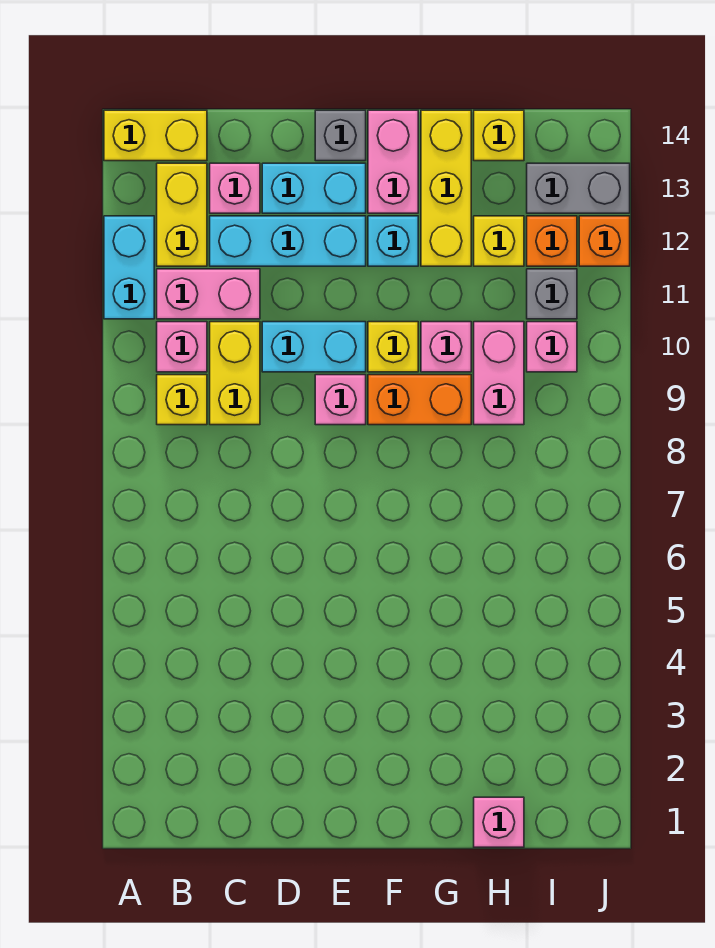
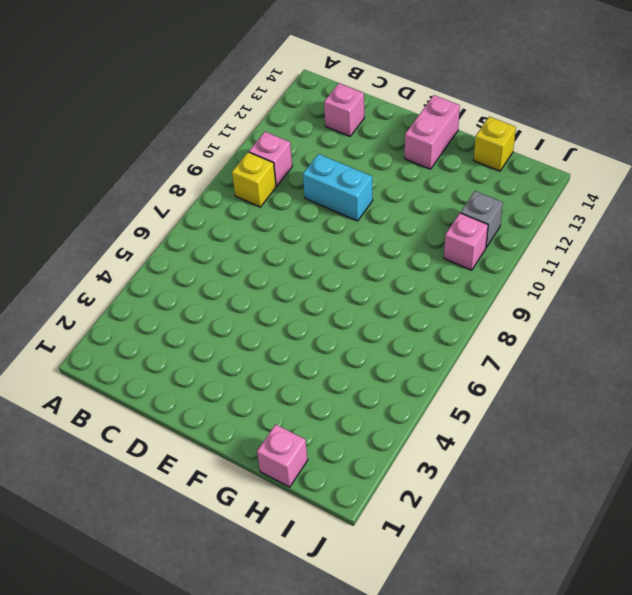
none -> cyan brick A11:A12 level 1
none -> yellow brick A14:B14 level 1
none -> pink brick B11:C11 level 1

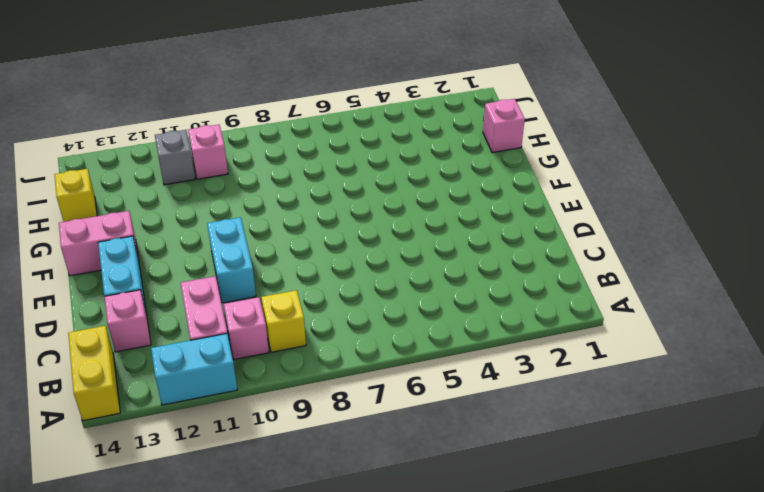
none -> yellow brick B12:B13 level 1
none -> yellow brick C9:C10 level 1
none -> cyan brick C12:E12 level 1

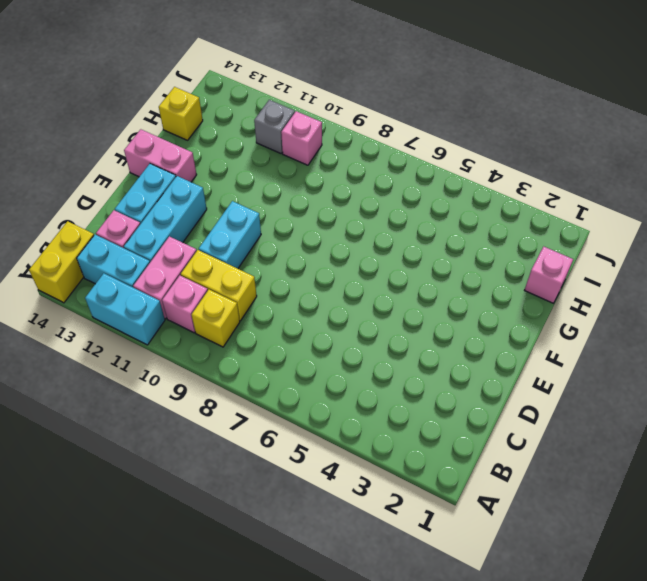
cyan brick B12:B13 level 1 -> yellow brick B12:B13 level 1
none -> pink brick E9 level 1
none -> grey brick E14 level 1
none -> orange brick F9:G9 level 1

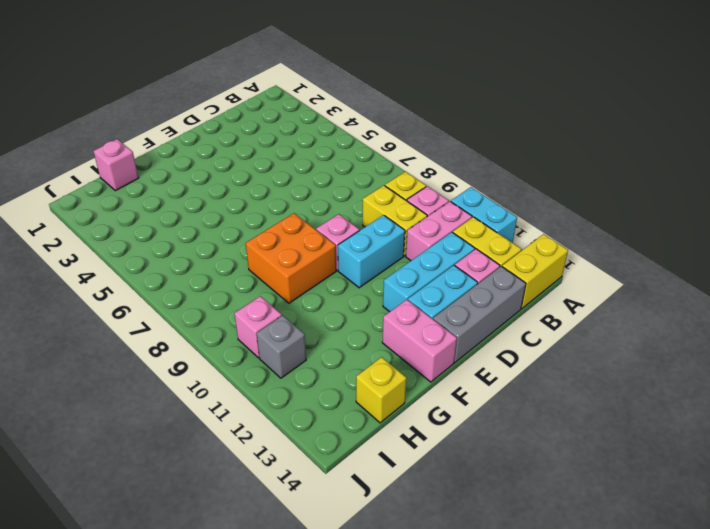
grey brick C14:E14 level 1 -> grey brick E14 level 1
orange brick F8:G9 level 1 -> orange brick F9:G9 level 1
none -> yellow brick F10 level 1
none -> cyan brick F12 level 1
none -> pink brick G10 level 1

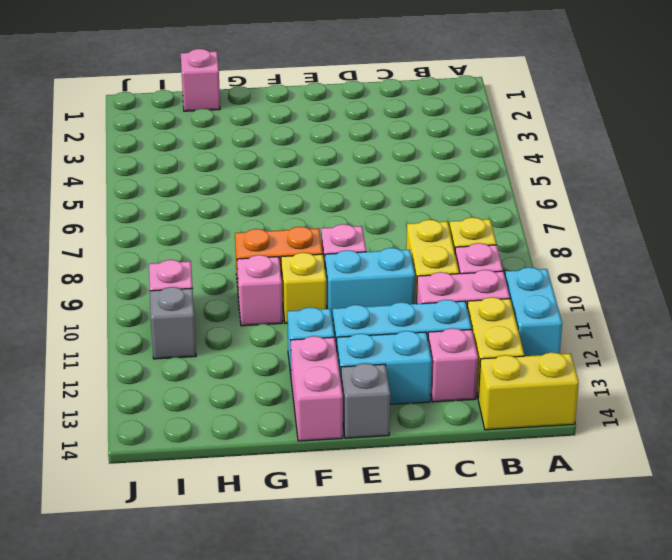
none -> yellow brick G12:G14 level 1
none -> pink brick H9:H10 level 1
none -> yellow brick H12 level 1

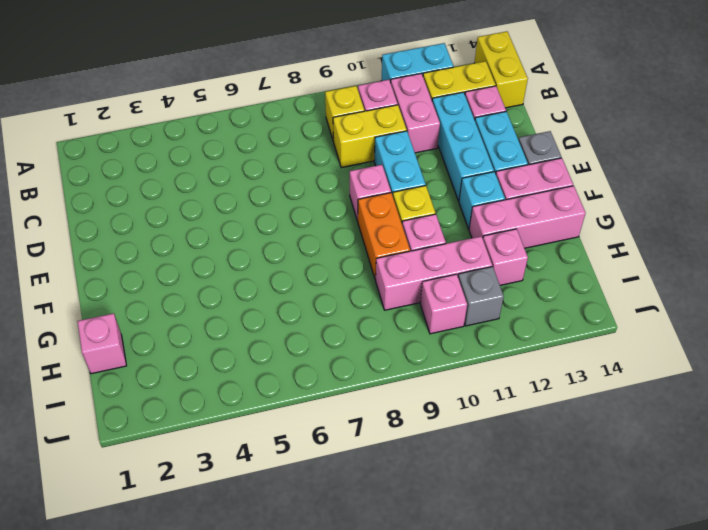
pink brick G12:G14 level 1 -> yellow brick G12:G14 level 1
pink brick H9:H11 level 1 -> pink brick H9:H10 level 1
pink brick H12 level 1 -> yellow brick H12 level 1
none -> yellow brick H14 level 1
none -> orange brick I12 level 1
none -> grey brick I13:J13 level 1

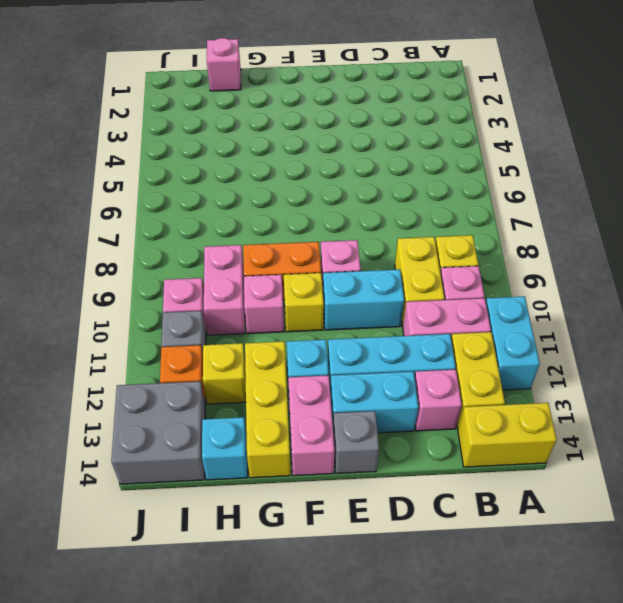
cyan brick H14 level 1 -> yellow brick H14 level 1
grey brick I13:J14 level 1 -> grey brick I13:J13 level 1
none -> orange brick J12 level 1

